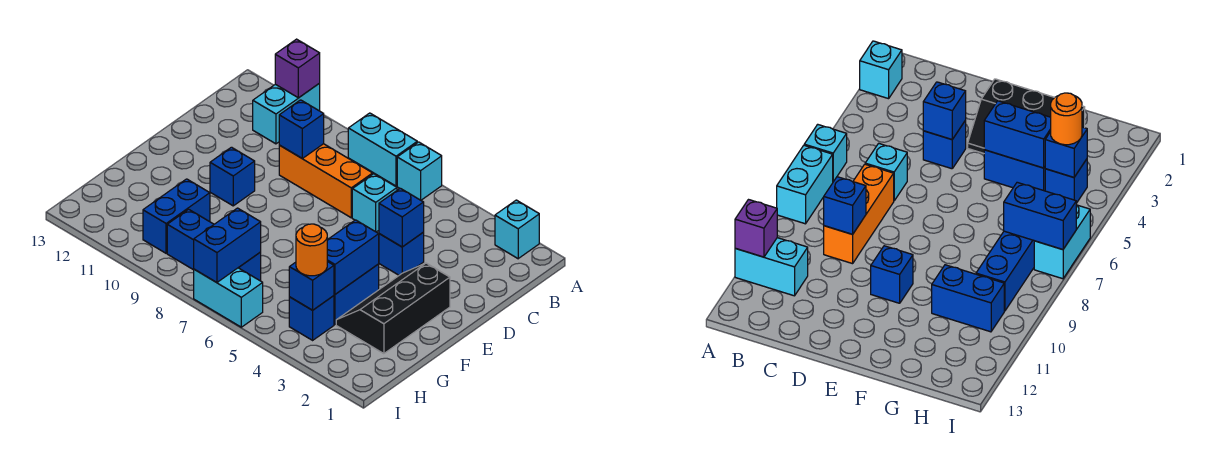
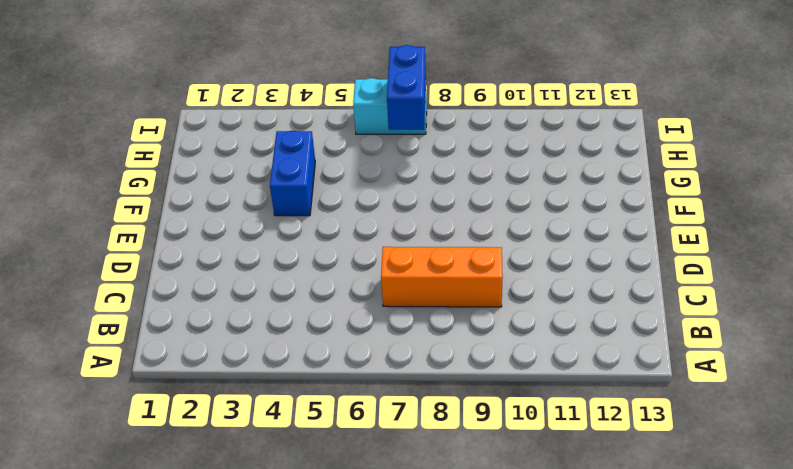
none -> cyan brick A2 level 1
none -> cyan brick A6 level 1
none -> cyan brick A7:A8 level 1

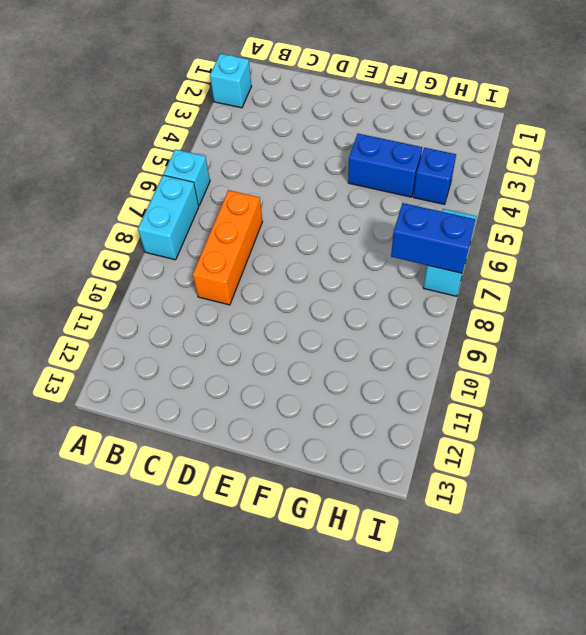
none -> cyan brick A11:B11 level 1
none -> cyan brick C6 level 1
none -> blue brick D4 level 1

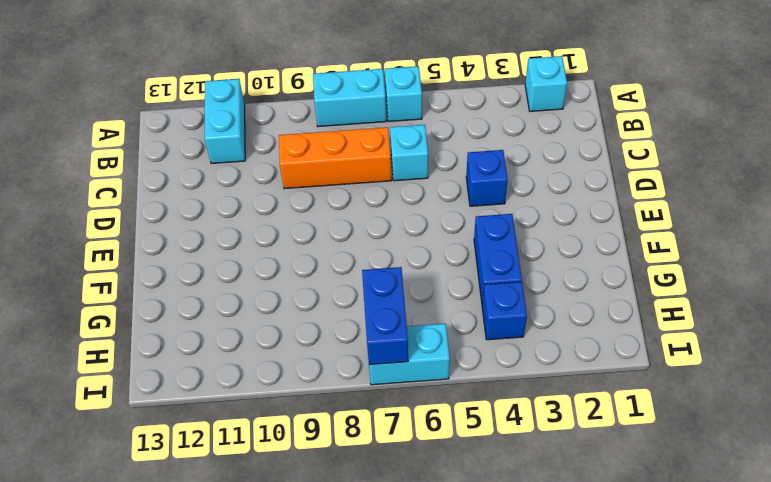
none -> black slope E2:G3 level 1 top 2
none -> blue brick E10 level 1
none -> blue brick G10:H10 level 1

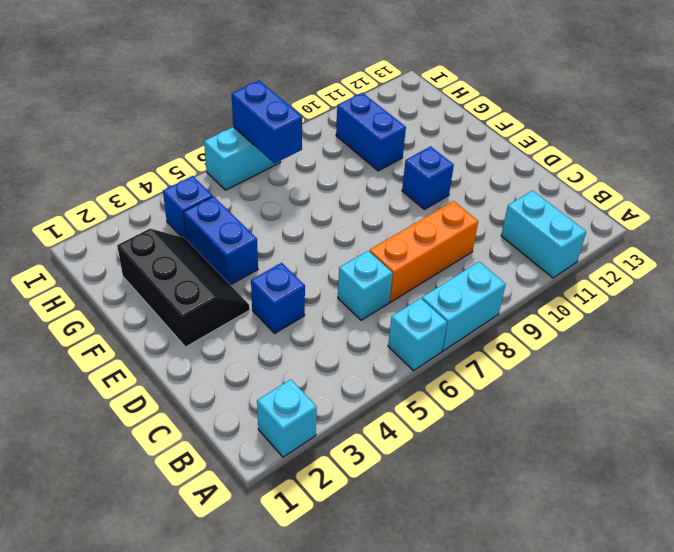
none -> blue brick H7:H9 level 1
none -> purple brick A11 level 2
none -> blue brick C9 level 2

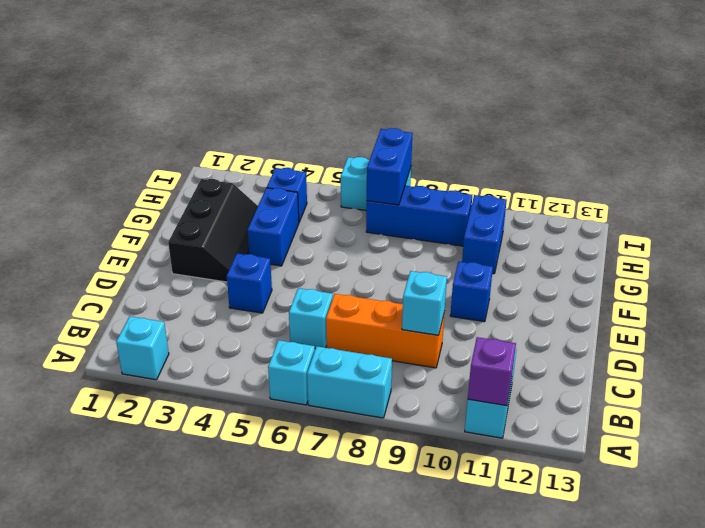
cyan brick C9 level 2 -> blue brick C9 level 2
none -> blue brick D4 level 2
none -> blue brick F4:G4 level 2
none -> blue brick H4 level 2

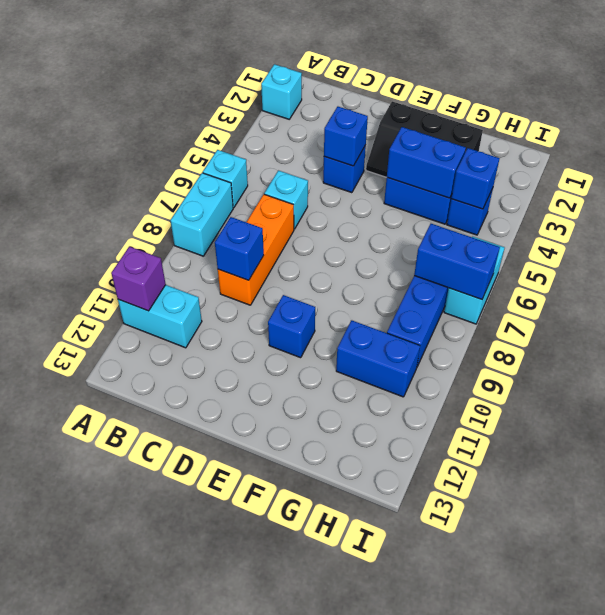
none -> orange round brick H4 level 3

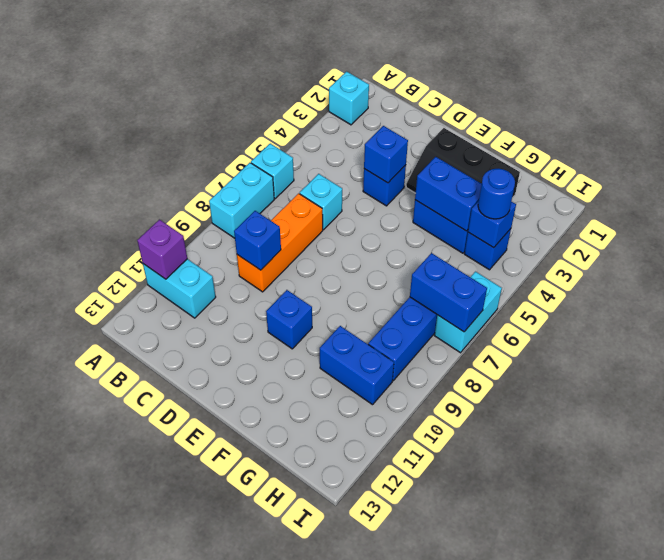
blue round brick H4 level 3 -> orange round brick H4 level 3

